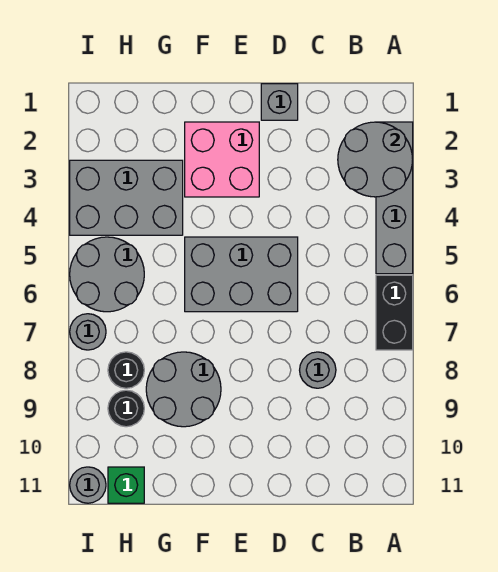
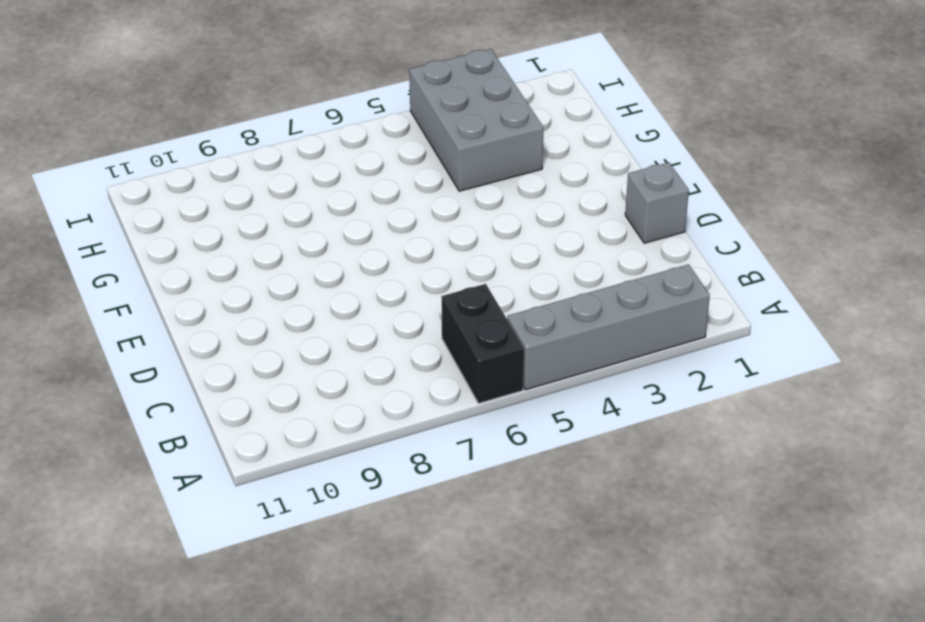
black brick A6:B6 level 1 -> black brick A6:A7 level 1
none -> grey round brick C8 level 1
none -> grey brick D5:F6 level 1
none -> pink brick E2:F3 level 1

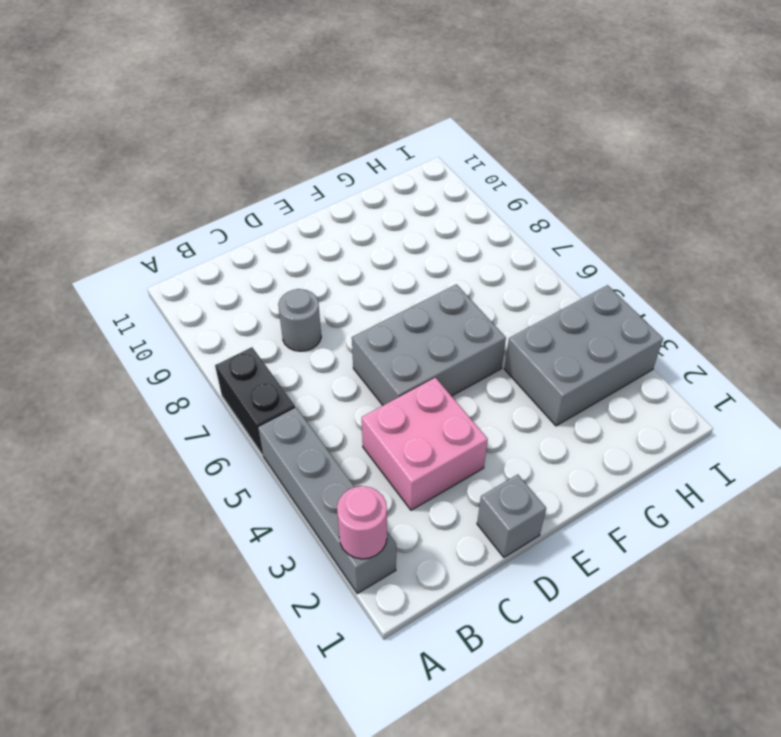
pink round brick A2 level 2 -> grey round brick A2:B3 level 2
pink brick C3:D4 level 1 -> pink brick E2:F3 level 1
none -> grey round brick F8:G9 level 1
none -> grey round brick H5:I6 level 1
none -> black round brick H8 level 1

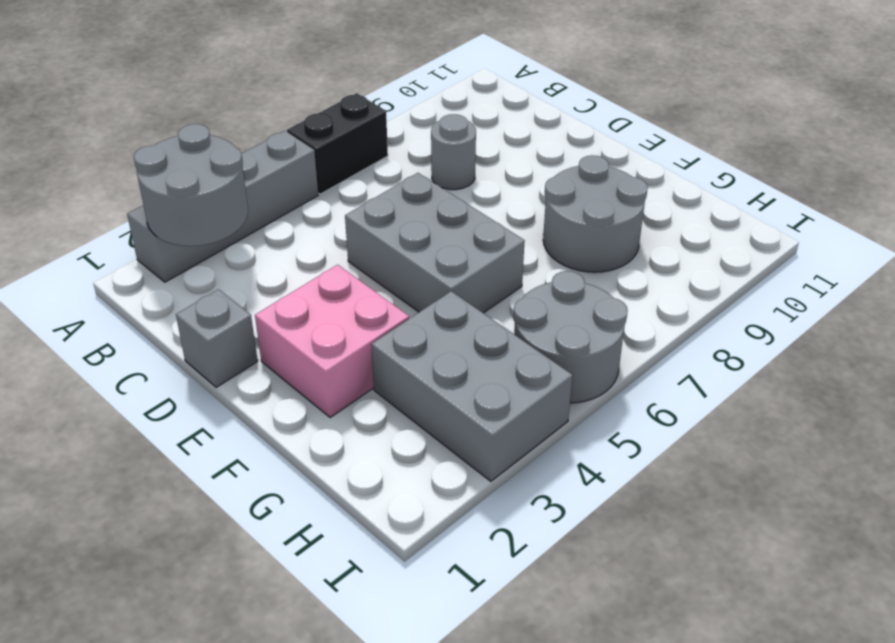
none -> black round brick H8 level 1
none -> black round brick H9 level 1
none -> green brick H11 level 1

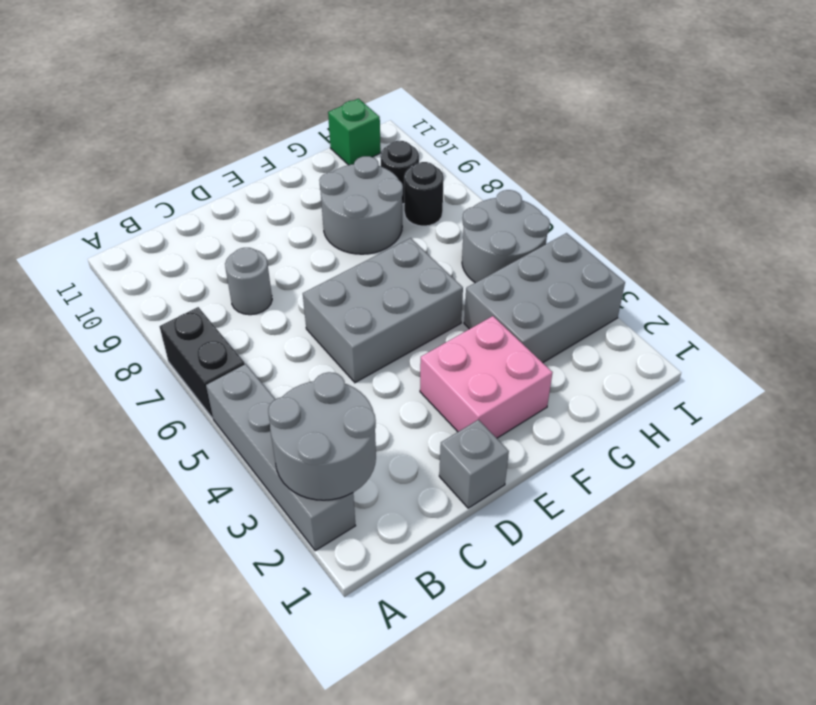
none -> grey round brick I7 level 1
none -> grey round brick I11 level 1

